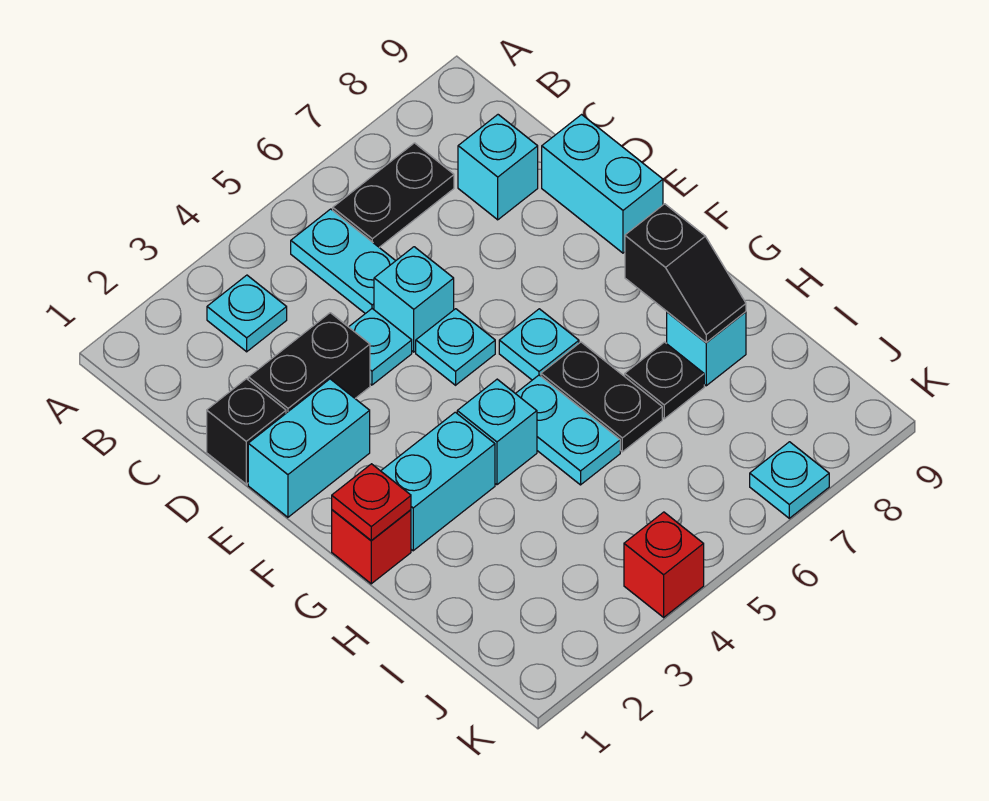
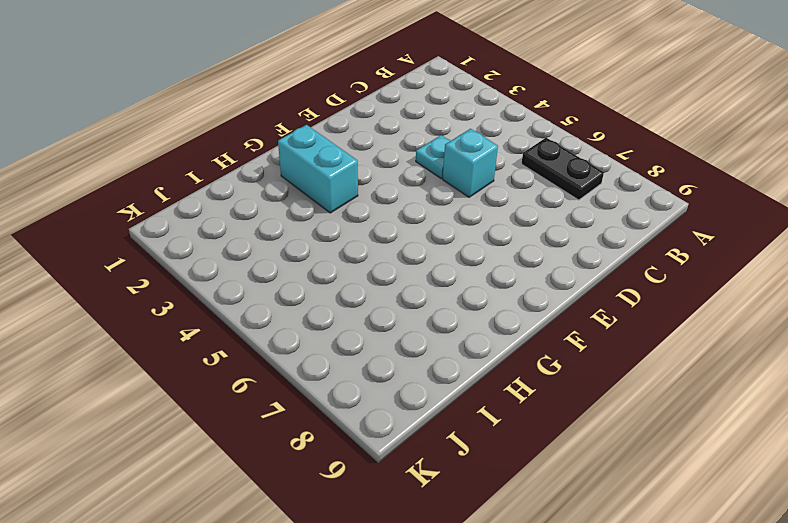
none -> cyan plate B3 level 1
none -> cyan plate B5:C5 level 1
none -> cyan brick C8 level 1

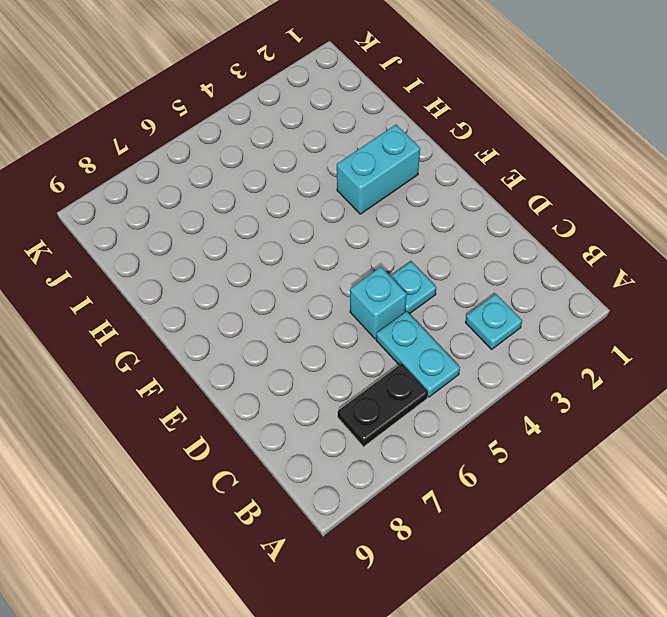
none -> cyan brick C8 level 1
none -> black brick D1 level 1
none -> black brick D2:D3 level 1

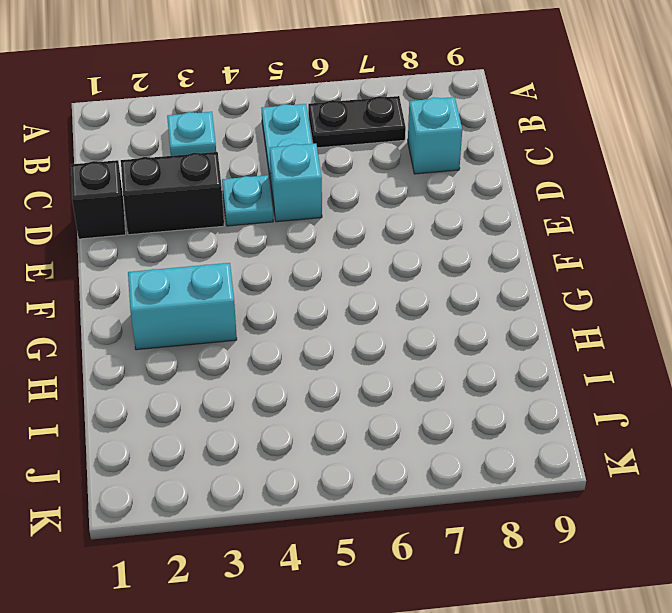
none -> cyan brick D9:E9 level 1
none -> cyan brick E1:E2 level 1
none -> cyan plate E5 level 1

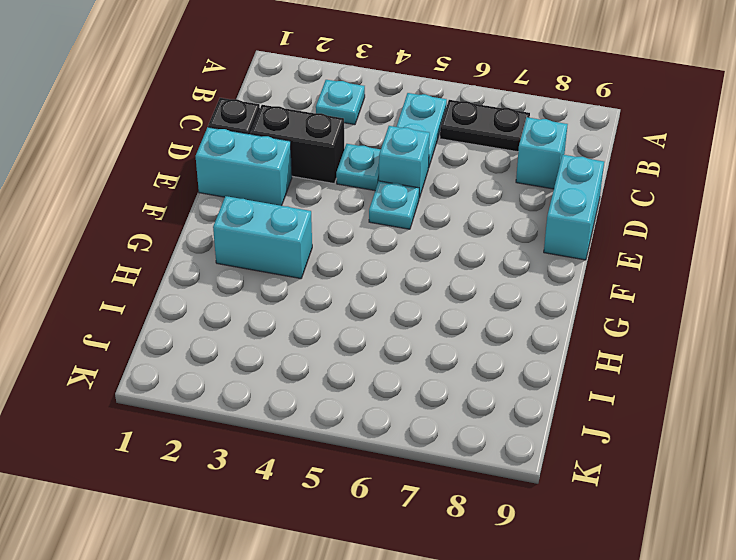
none -> cyan plate F6 level 1
none -> red brick G1 level 1
none -> cyan brick G4 level 1

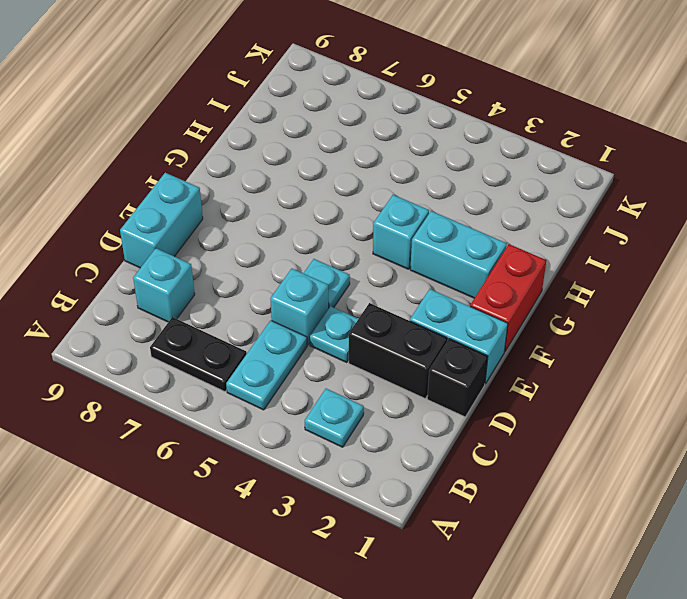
red brick F1:G1 level 1 -> red brick G1 level 1
none -> cyan plate F6 level 1
none -> cyan plate G5:H5 level 1
none -> black plate G6:H6 level 1

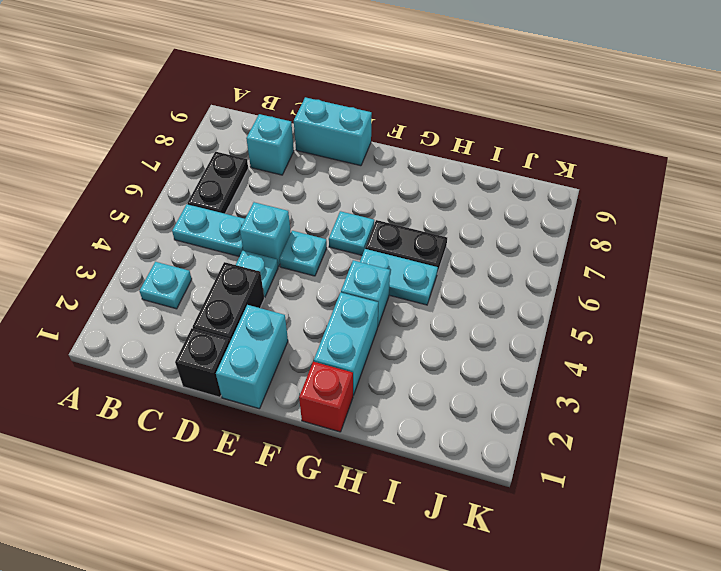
none -> black plate H7 level 1
none -> cyan brick H8 level 1
none -> red brick K4 level 1

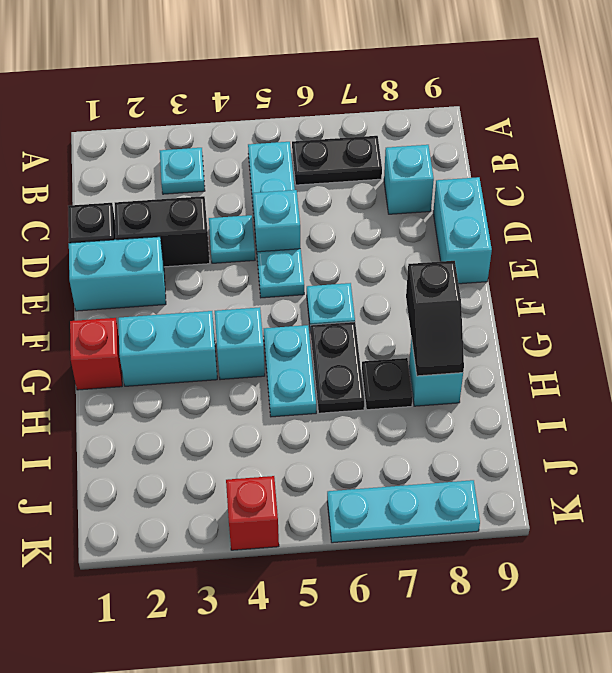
cyan plate K6:K8 level 1 -> cyan plate K7 level 1
none -> red plate G1 level 2

